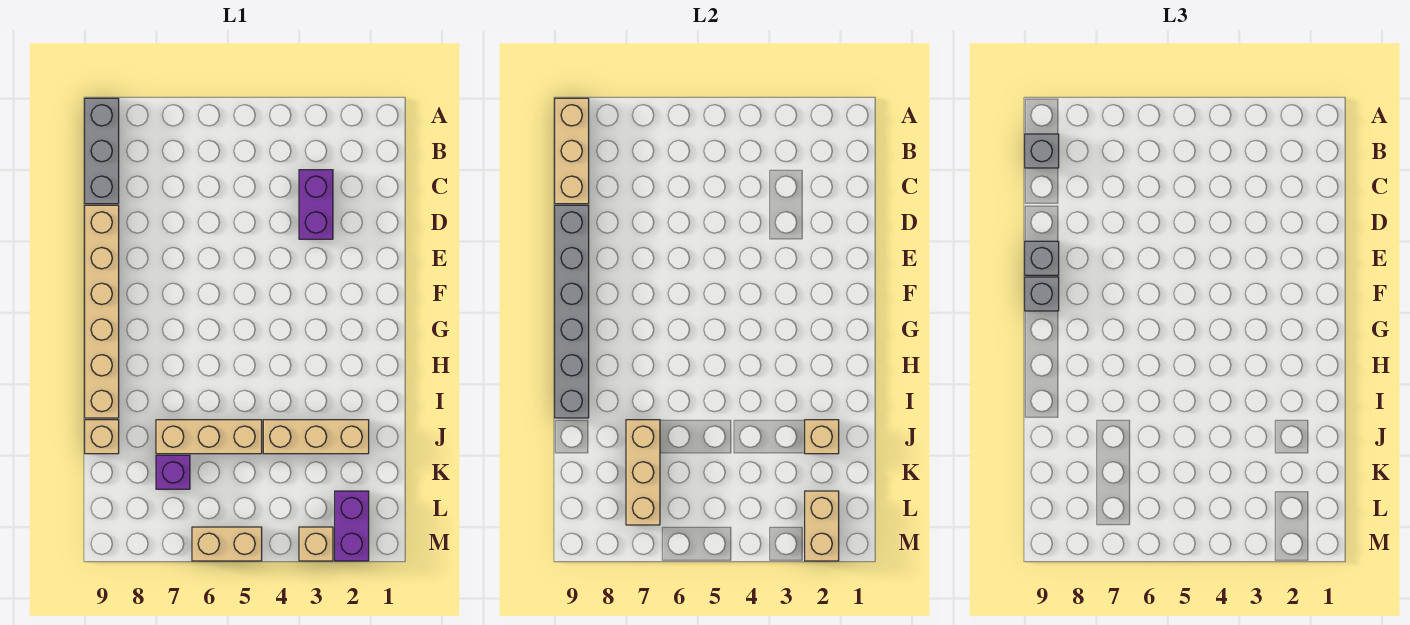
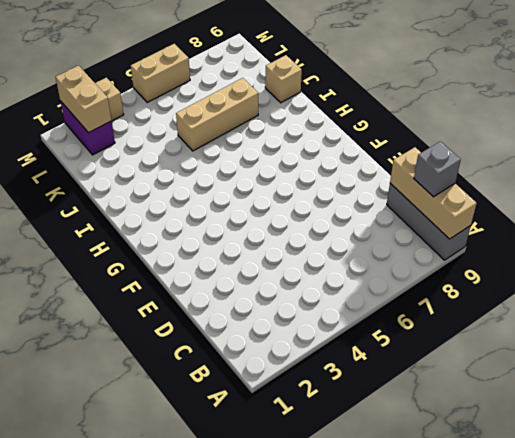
none -> purple brick C3:D3 level 1
none -> tan brick D9:I9 level 1
none -> tan brick J2:J4 level 1

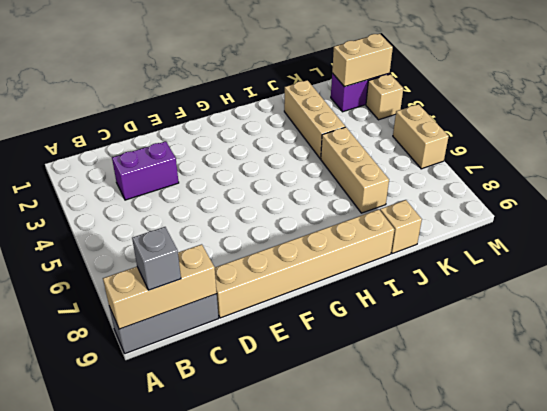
none -> purple brick K7 level 1
none -> grey brick D9:I9 level 2
none -> tan brick J2 level 2

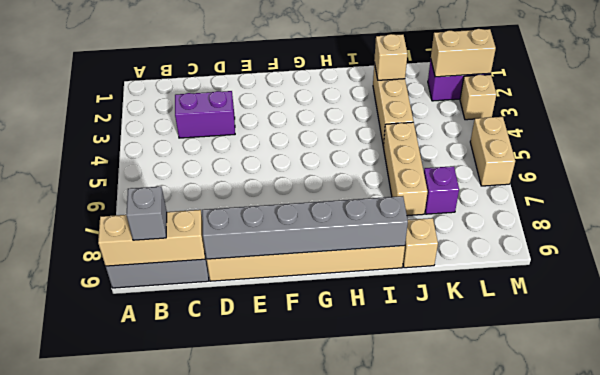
none -> tan brick J7:L7 level 2
none -> grey brick E9 level 3
none -> grey brick F9 level 3

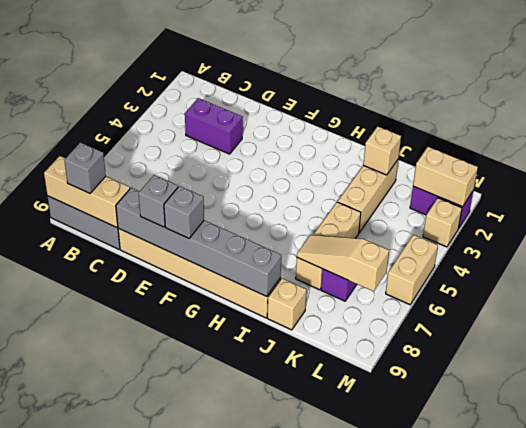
tan slope J7:L7 level 2 top L -> tan brick J7:L7 level 2

